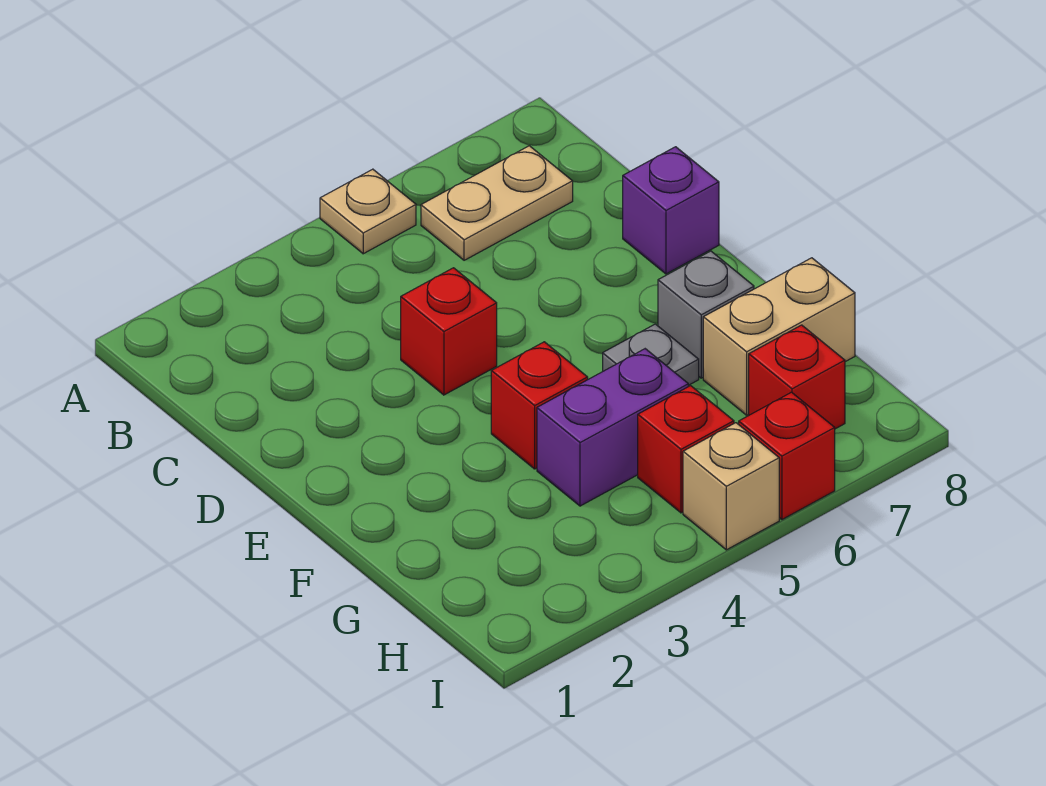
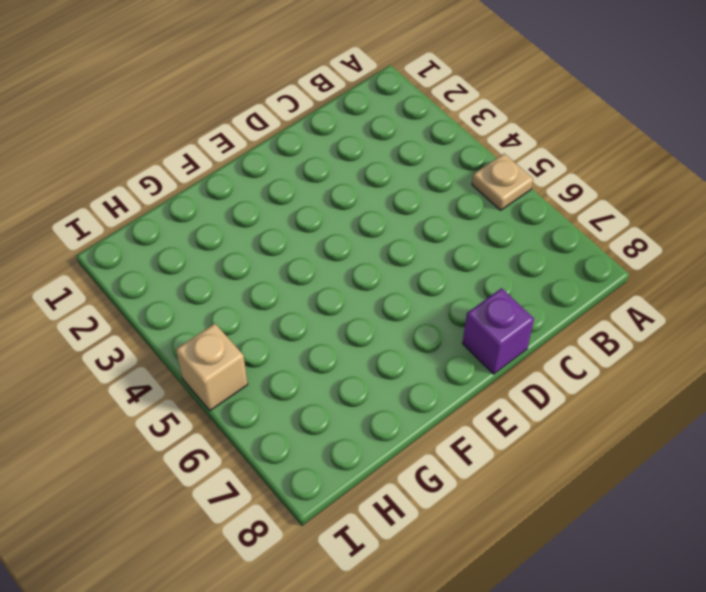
none -> tan plate B6:B7 level 1
none -> red brick D4 level 1
none -> red brick F4 level 1

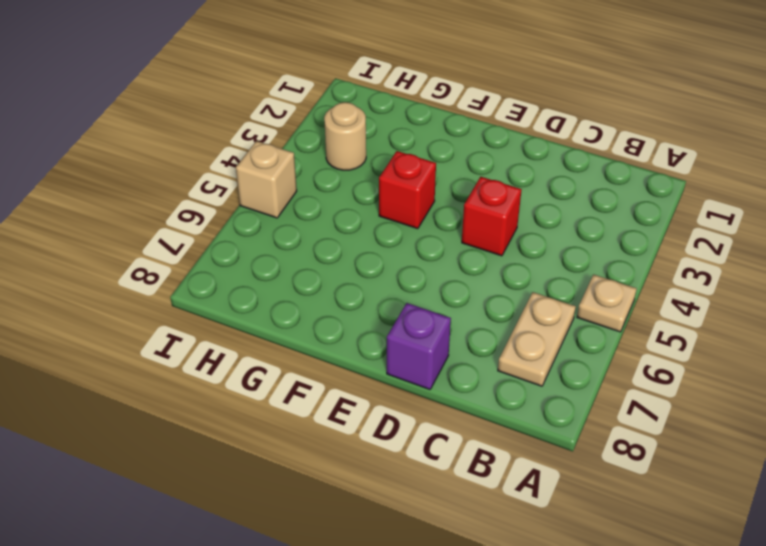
tan round brick H3 level 1 -> none
none -> grey plate F6 level 1
none -> grey brick F7 level 1
none -> purple brick G4:G5 level 1

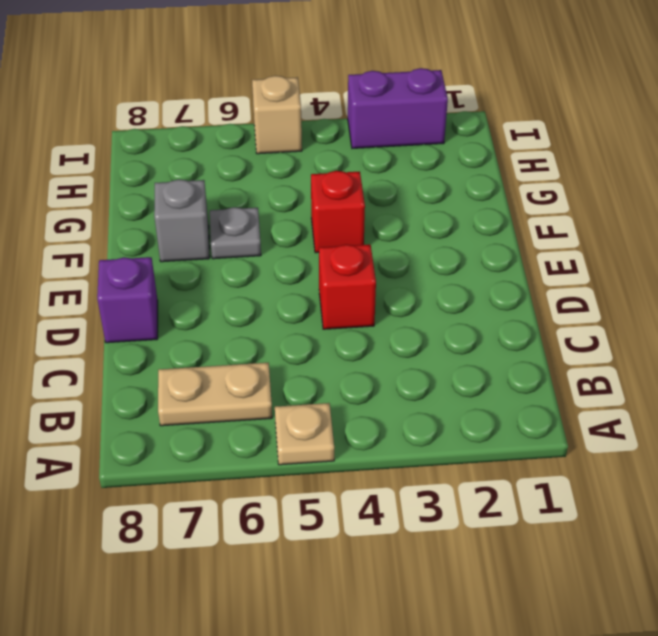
purple brick I2:I3 level 1 -> purple brick G4:G5 level 1
none -> tan brick G7:G8 level 1
none -> red brick H5 level 1
none -> red brick H7 level 1

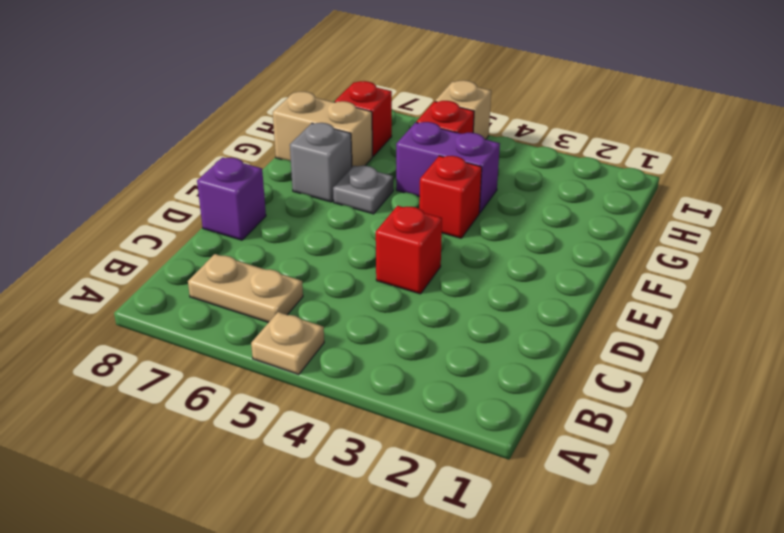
none -> red brick I6 level 1

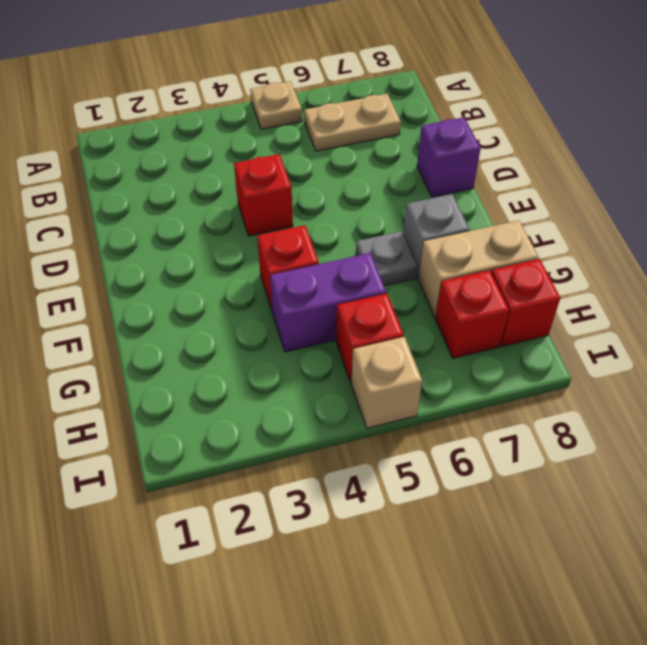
red brick H8 level 1 -> red brick I6 level 1

